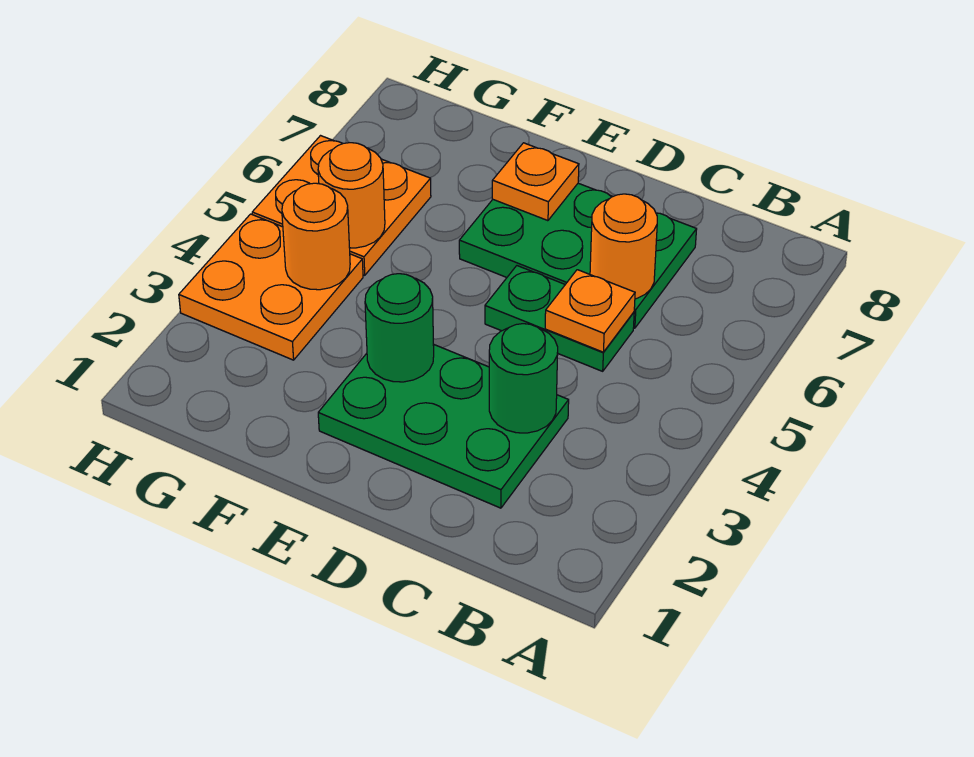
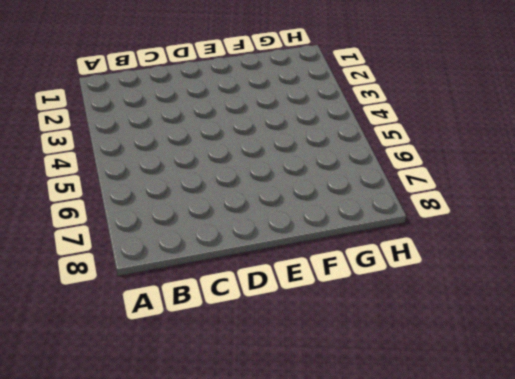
none -> green plate C2:E3 level 1
none -> green plate C5:D5 level 1
none -> green plate C6:E7 level 1

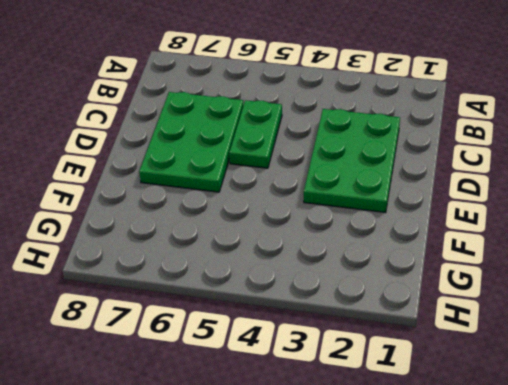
none -> orange plate G3:H4 level 1
none -> orange plate G5:H6 level 1
none -> green round brick C3 level 2

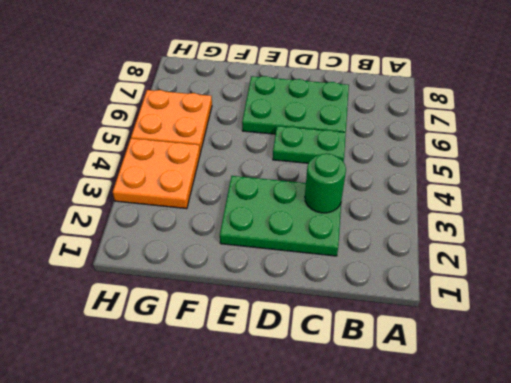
none -> orange plate C5 level 2
none -> orange round brick C6 level 2
none -> green round brick E3 level 2

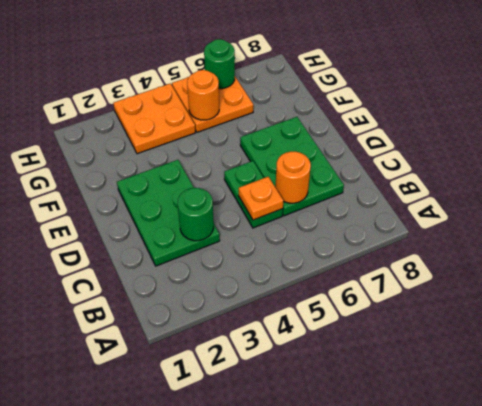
green round brick H6 level 2 -> green round brick E3 level 2
none -> orange plate E7 level 2
none -> orange round brick G4 level 2

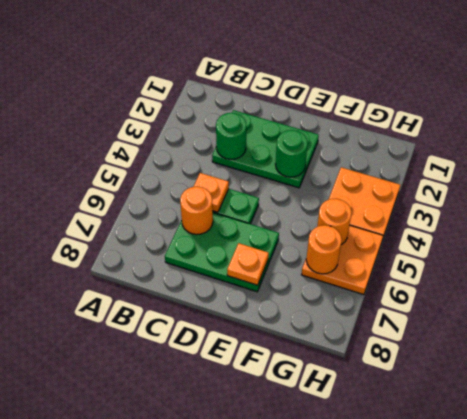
orange round brick G6 level 2 -> orange round brick G4 level 2

